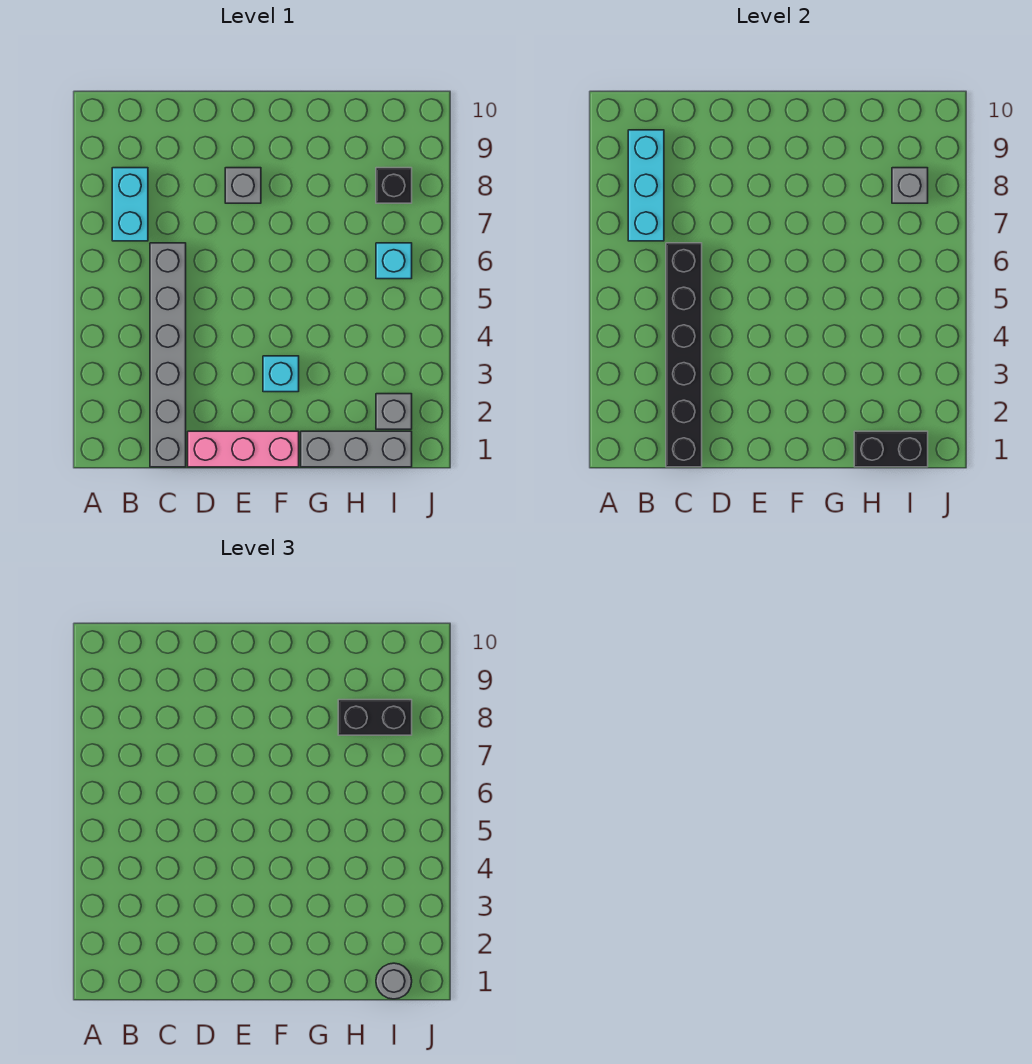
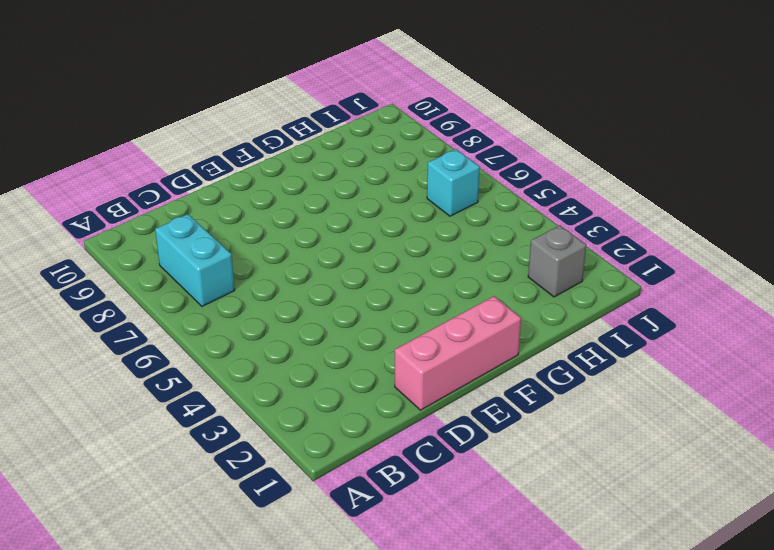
none -> grey brick C1:C6 level 1
none -> grey brick E8 level 1
none -> cyan brick F3 level 1

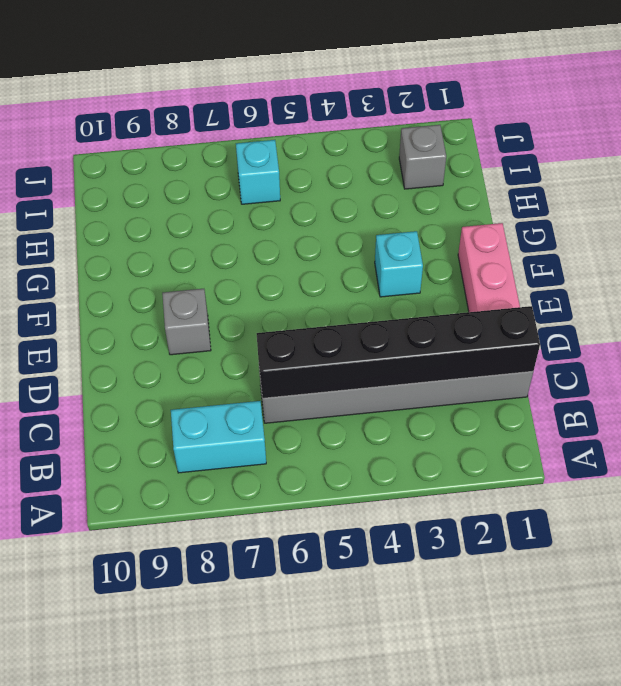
none -> grey brick G1:I1 level 1
none -> black brick I8 level 1
none -> cyan brick B7:B9 level 2

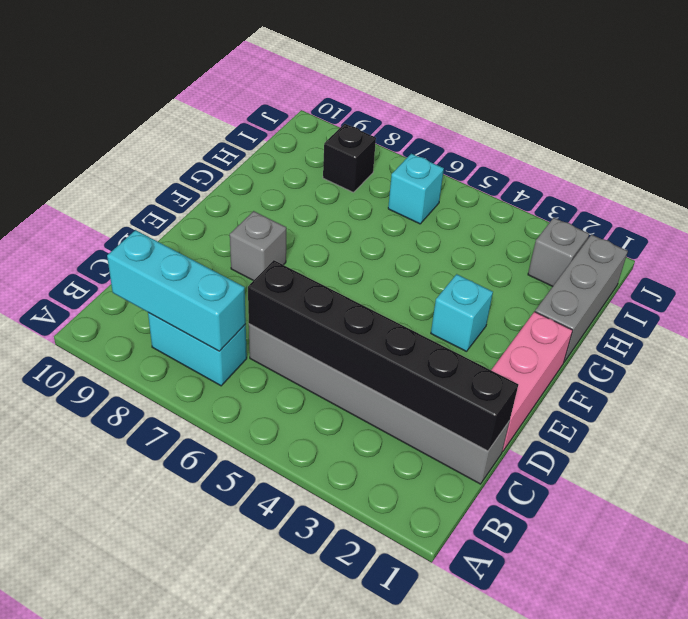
none -> black brick H1:I1 level 2
none -> grey brick I8 level 2
none -> black brick H8:I8 level 3

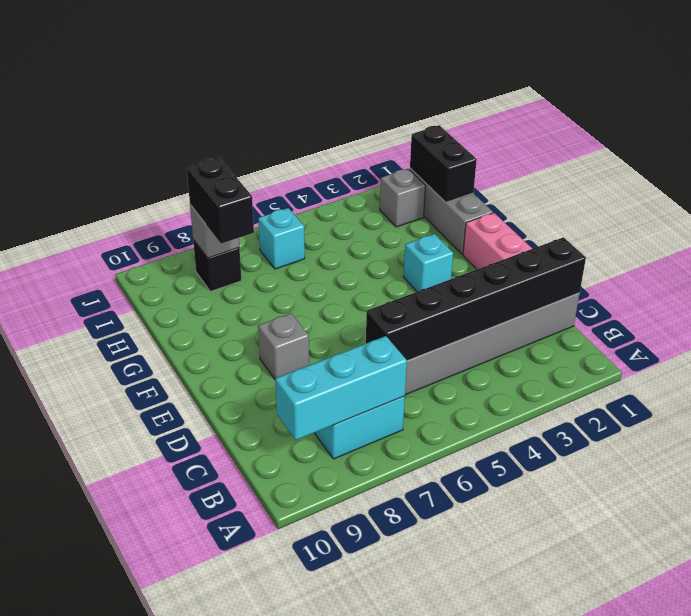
none -> grey round brick I1 level 3

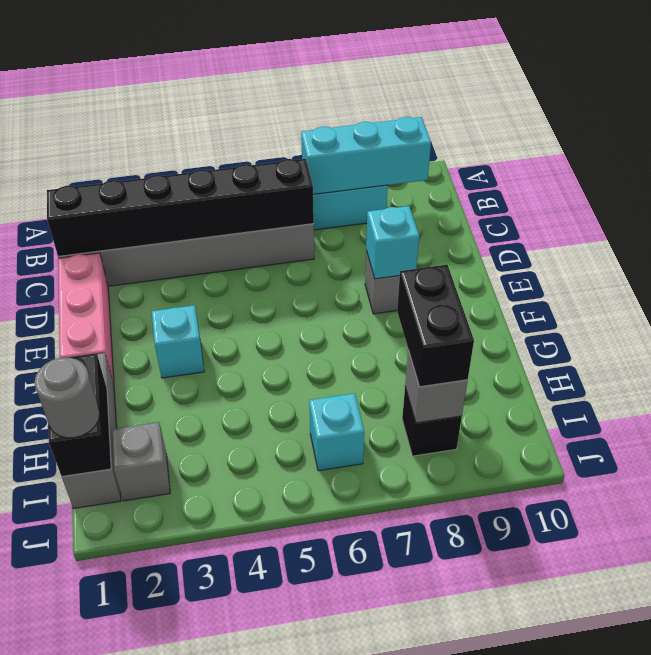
cyan brick E8 level 2 -> none

